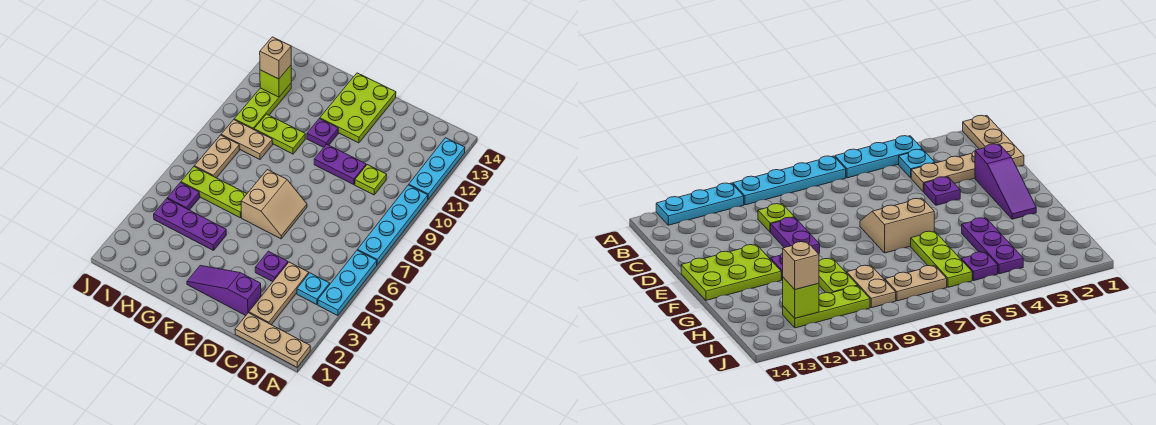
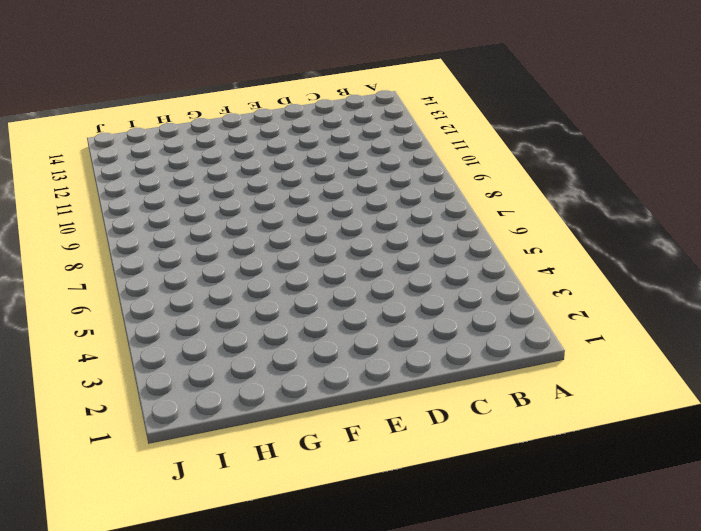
none -> tan plate A1:C1 level 1
none -> cyan plate A4:A6 level 1
none -> cyan plate A7:A10 level 1

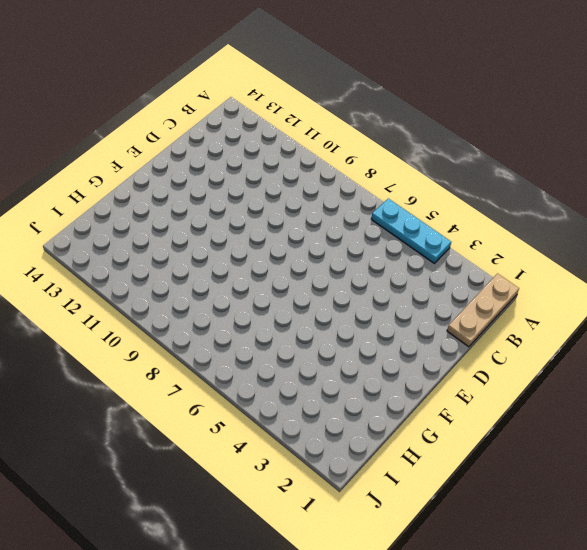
none -> cyan plate A7:A10 level 1
none -> cyan plate A11:A13 level 1
none -> cyan plate B4 level 1

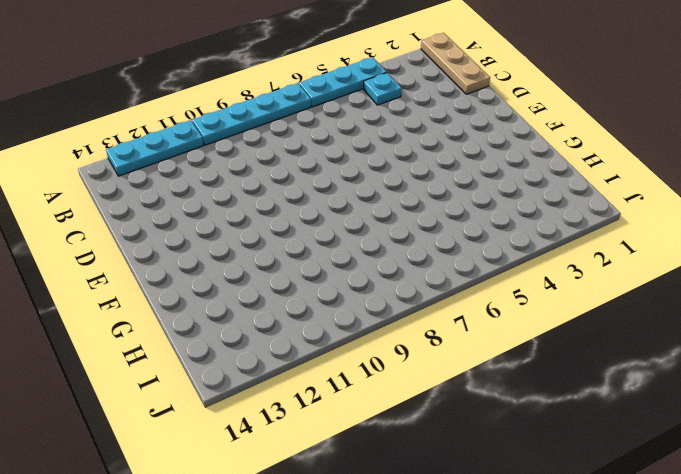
none -> tan plate C2:C4 level 1
none -> lime plate C10 level 1
none -> purple slope D2:F2 level 1 top D

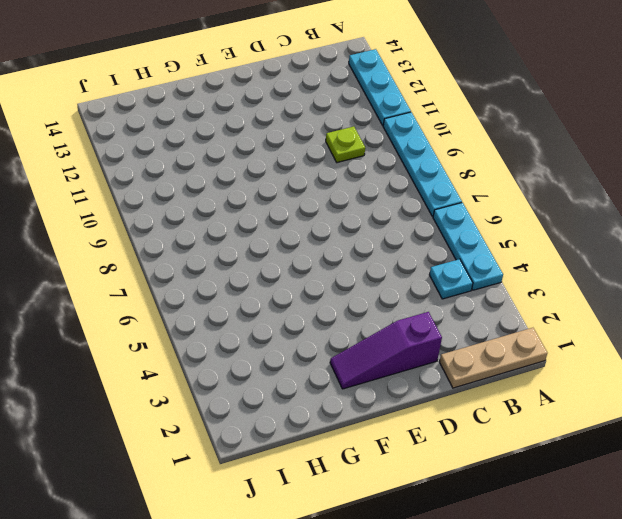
none -> tan plate C2:C4 level 1
none -> purple plate D4 level 1
none -> purple plate D10:E10 level 1

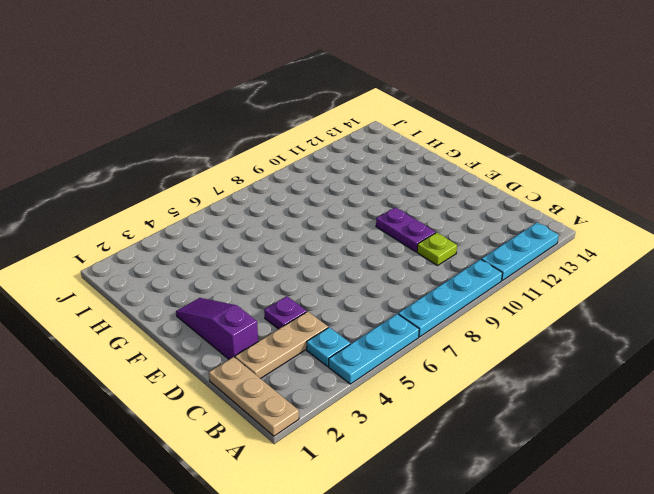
none -> tan slope E6:F7 level 1 top F
none -> lime plate E12:F14 level 1
none -> purple plate F11 level 1

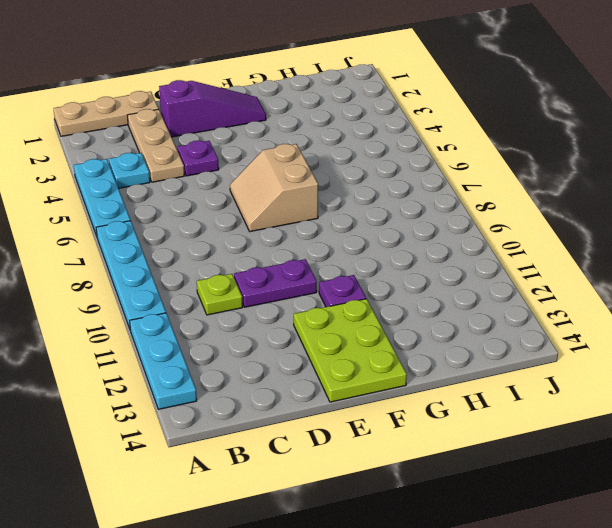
none -> purple plate G4:I4 level 1
none -> lime plate G6:I6 level 1
none -> lime plate G10:H10 level 1

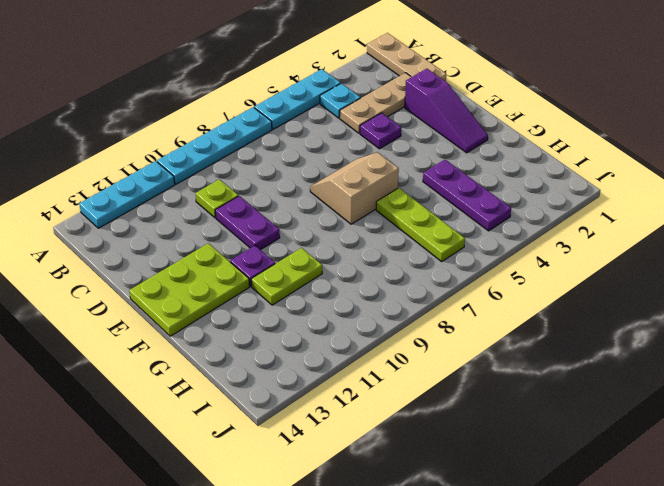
lime plate G10:G11 level 1 -> lime plate G10:H10 level 1
none -> tan plate H9:I9 level 1
none -> purple plate I5 level 1
none -> tan plate I7:I8 level 1

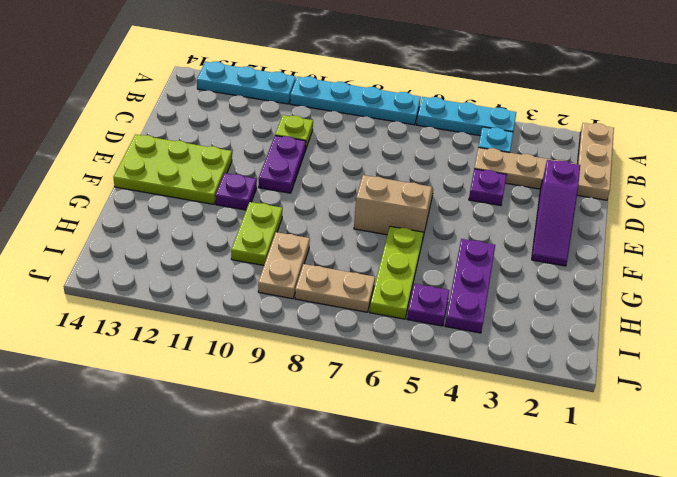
none -> lime plate I10:I12 level 1
none -> lime brick I12 level 2
none -> tan brick I12 level 3

